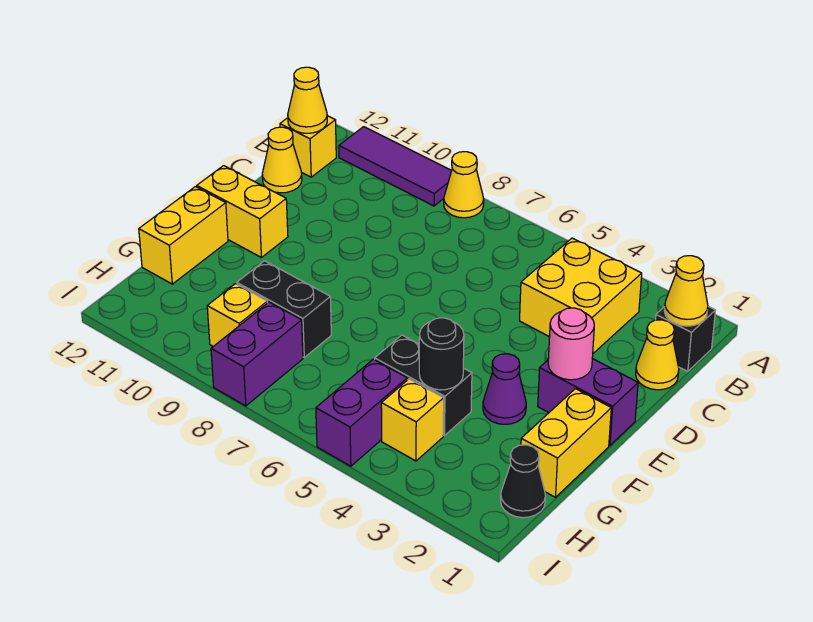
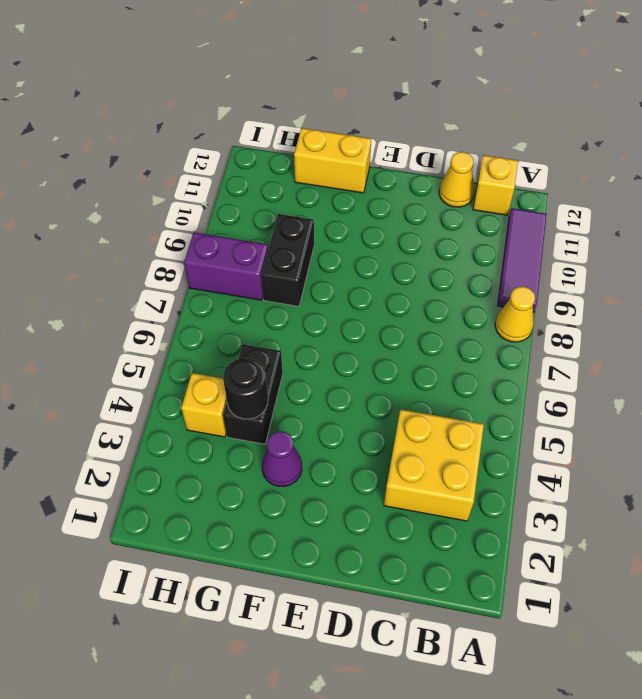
none -> black brick B1 level 1
none -> yellow cone C1 level 1
none -> purple brick E1:E2 level 1

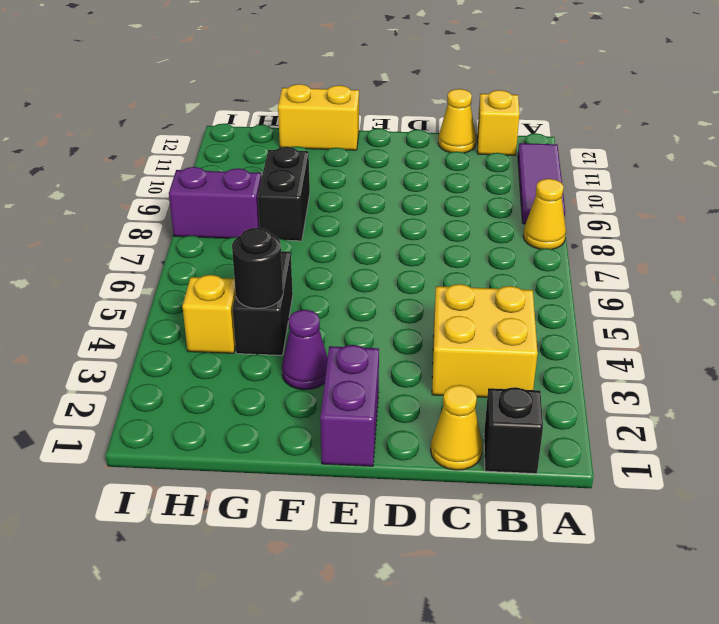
none -> yellow brick E11:E12 level 1
none -> yellow brick F1:G1 level 1
none -> black cone H1 level 1

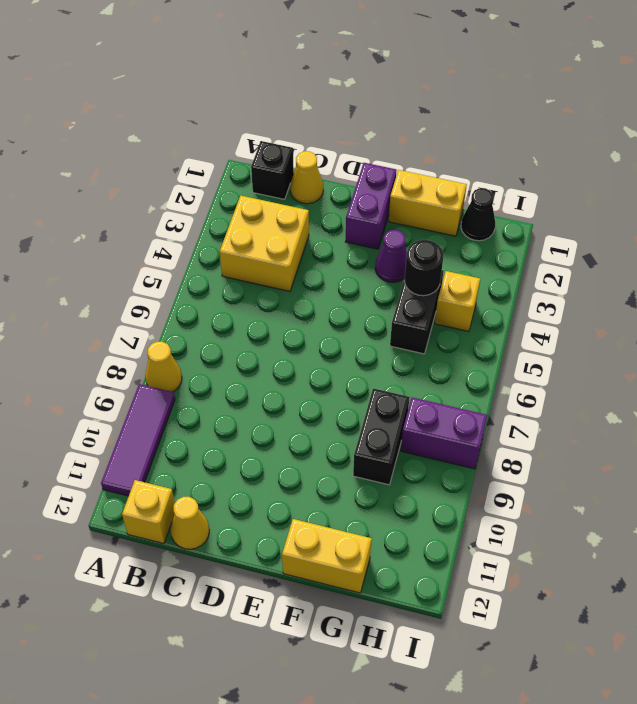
none -> yellow brick E11:E12 level 1
none -> purple brick H5:I5 level 1
none -> yellow brick H9 level 1

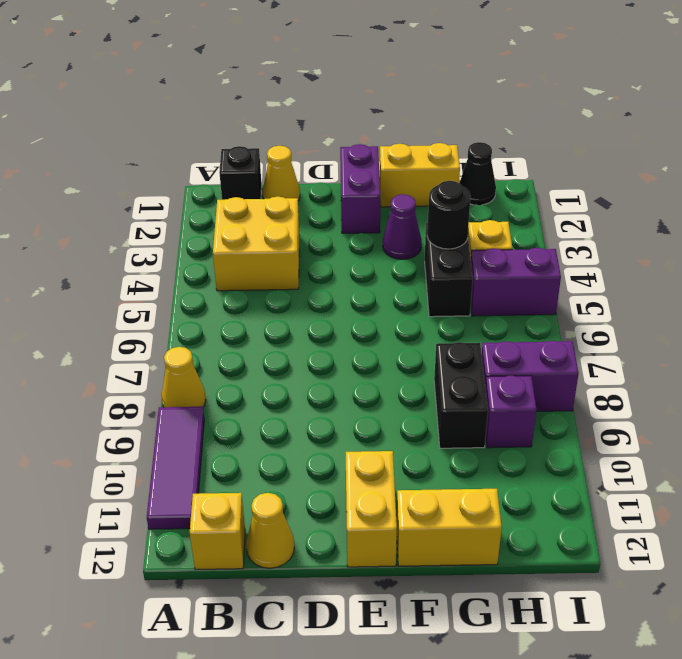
purple brick H9 level 1 -> yellow brick H9 level 1
none -> yellow cone B1 level 2
none -> yellow cone B12 level 2
none -> pink round brick E2 level 2

